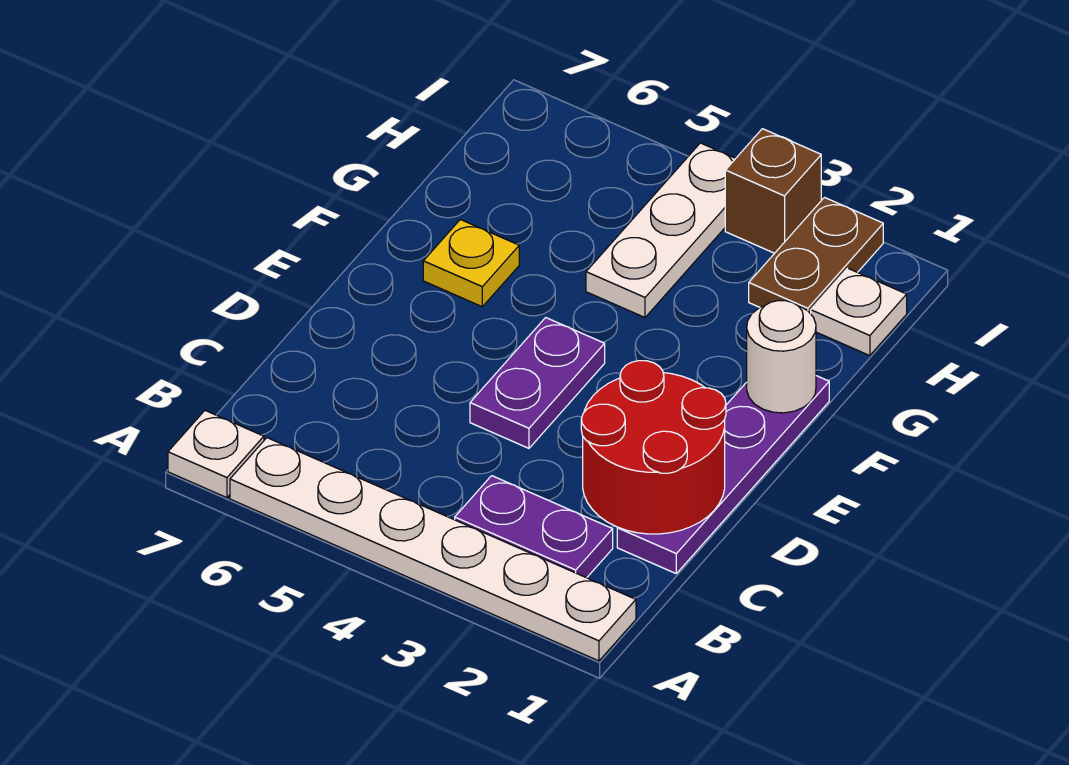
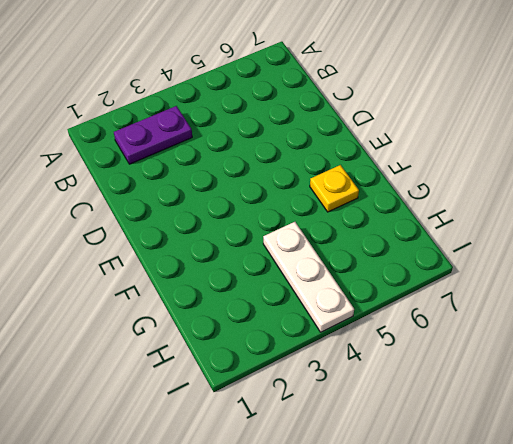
none -> white plate A1:A6 level 1
none -> white plate A7 level 1
none -> purple plate C1:F1 level 1

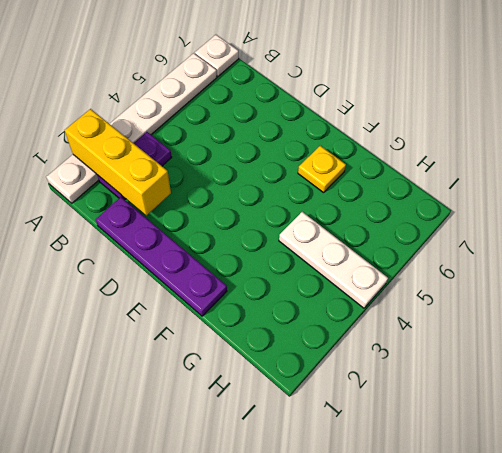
yellow brick A2:C2 level 2 -> red round brick C1:D2 level 2
none -> purple plate D4:E4 level 1
none -> white plate H1 level 1
none -> brown plate H2:I2 level 1

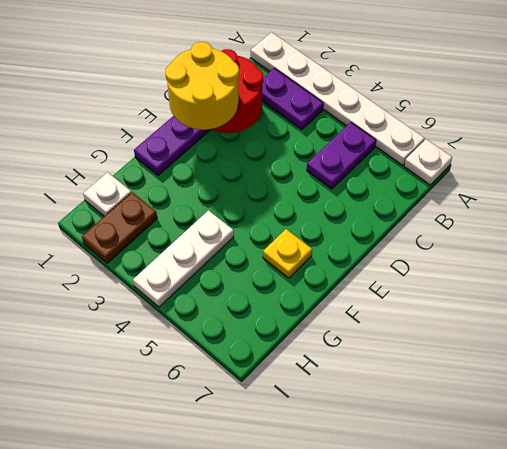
purple plate B5:C5 level 1 -> purple plate D4:E4 level 1
yellow round brick D1:E2 level 3 -> none
none -> brown brick I3 level 1
none -> white round brick F1 level 2

